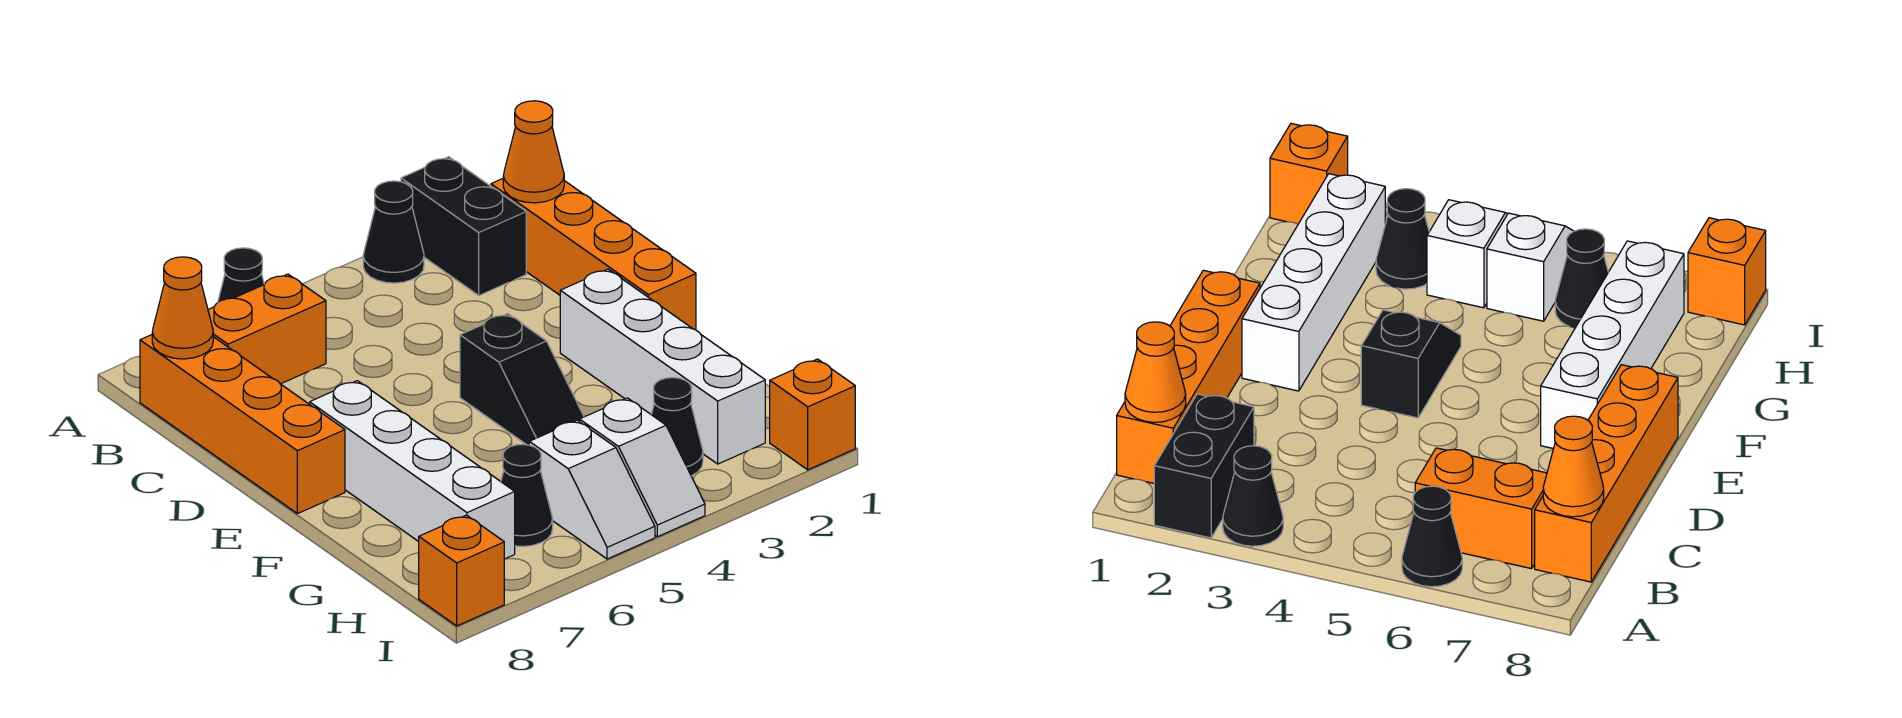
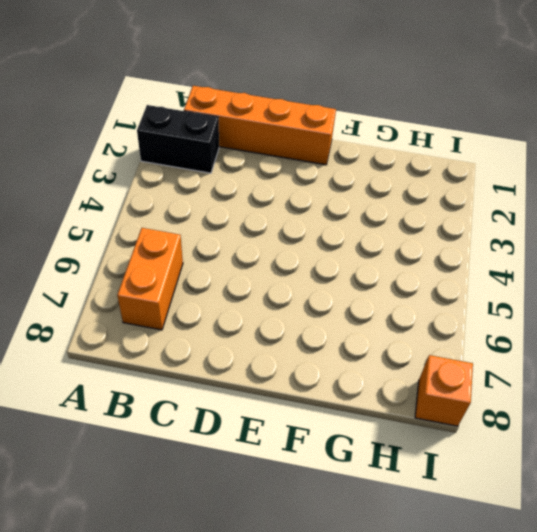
none -> black cone A3 level 1
none -> black cone A6 level 1
none -> orange brick B8:E8 level 1

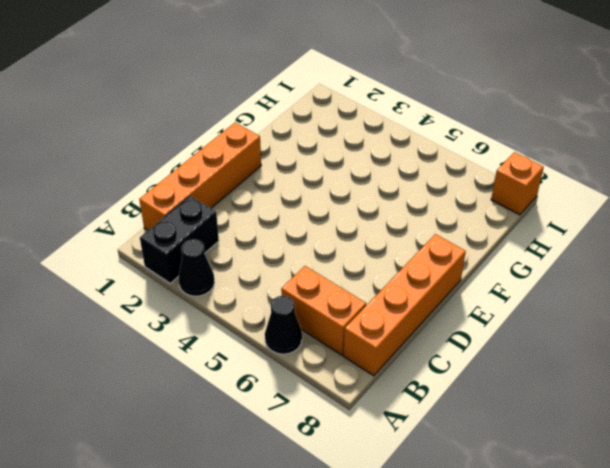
none -> white brick E2:H2 level 1
none -> black slope E4:F4 level 1 top E
none -> white brick E7:H7 level 1

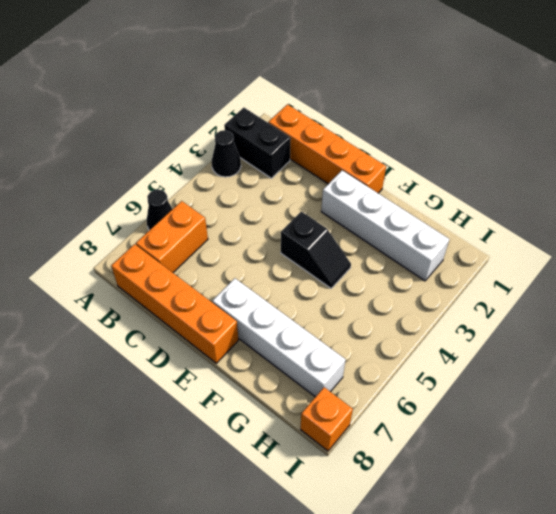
none -> black cone H3 level 1
none -> white slope H4:I4 level 1 top H
none -> white slope H5:I5 level 1 top H

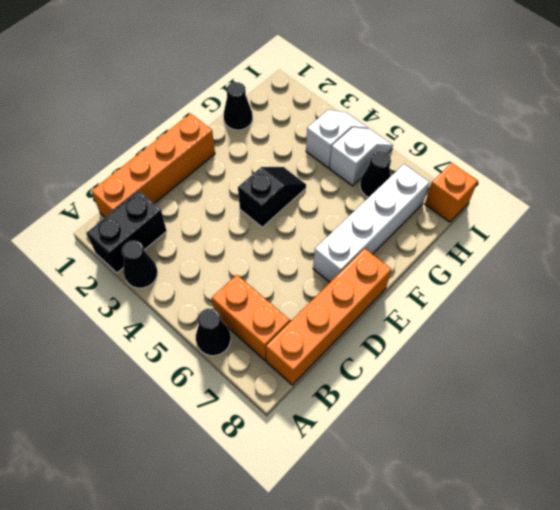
black cone G1 level 1 -> black cone H3 level 1
none -> white brick E2:H2 level 1
none -> orange brick I1 level 1
none -> orange cone B1 level 2

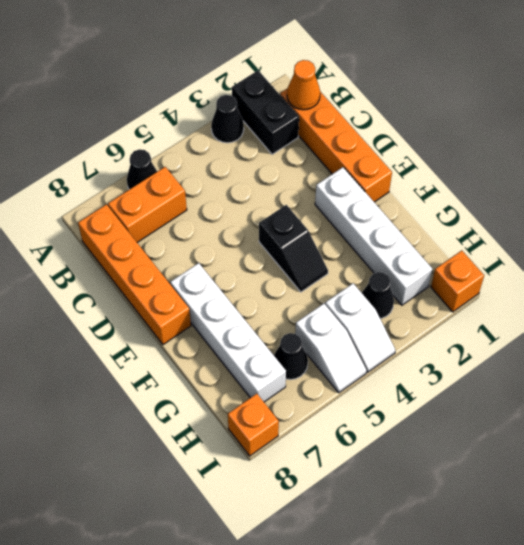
none -> orange cone B8 level 2

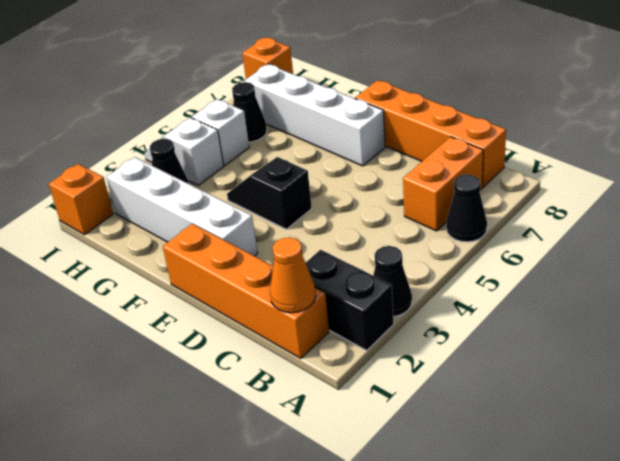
none -> orange cone B8 level 2

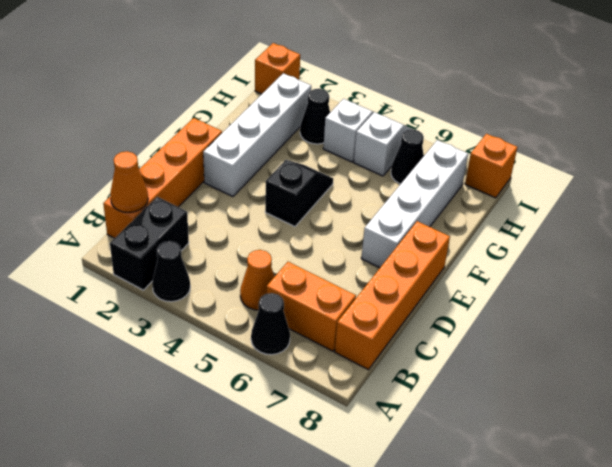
orange cone B5 level 1 -> orange cone B8 level 2

